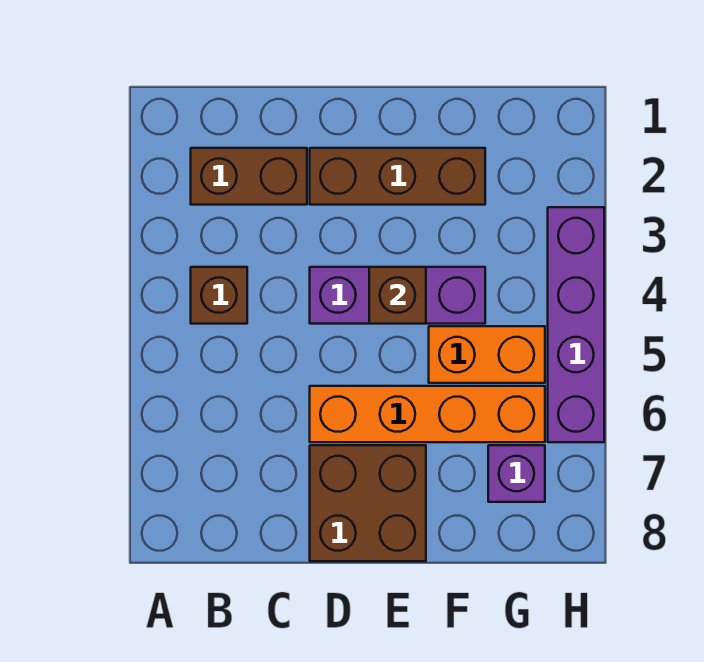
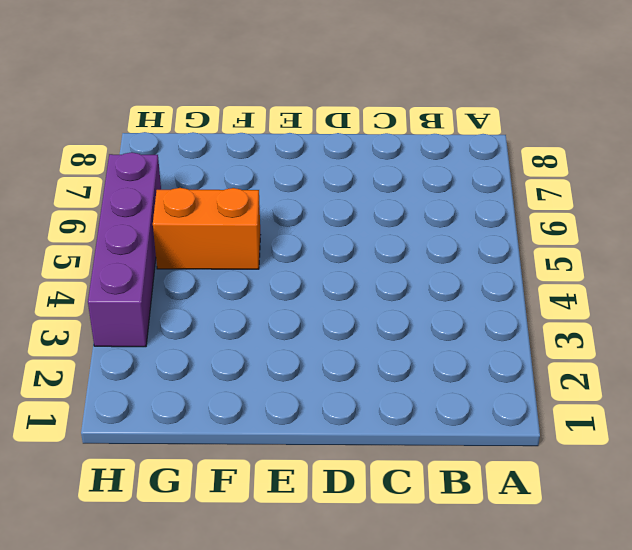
none -> brown brick B2:C2 level 1
none -> brown brick B4 level 1

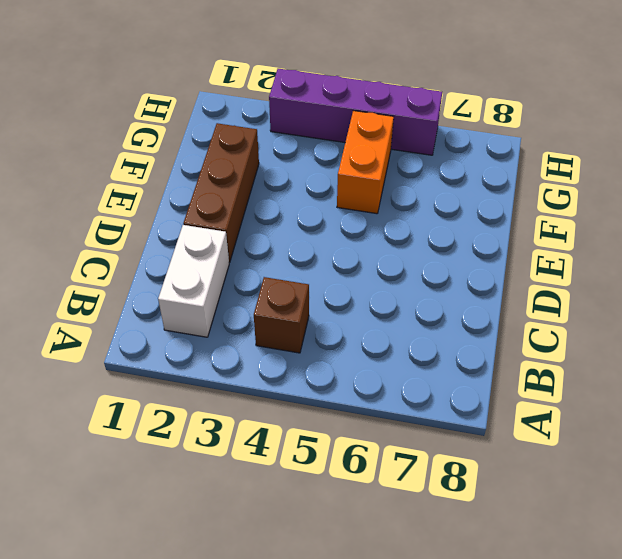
white brick B2:C2 level 1 -> brown brick B2:C2 level 1
none -> purple brick D4:F4 level 1
none -> orange brick D6:G6 level 1

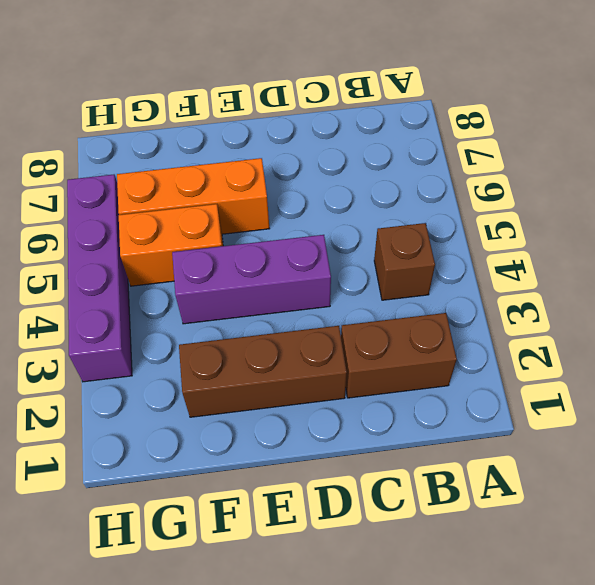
orange brick E6:G6 level 1 -> orange brick D6:G6 level 1
none -> brown brick D7:E8 level 1
none -> purple brick G7 level 1

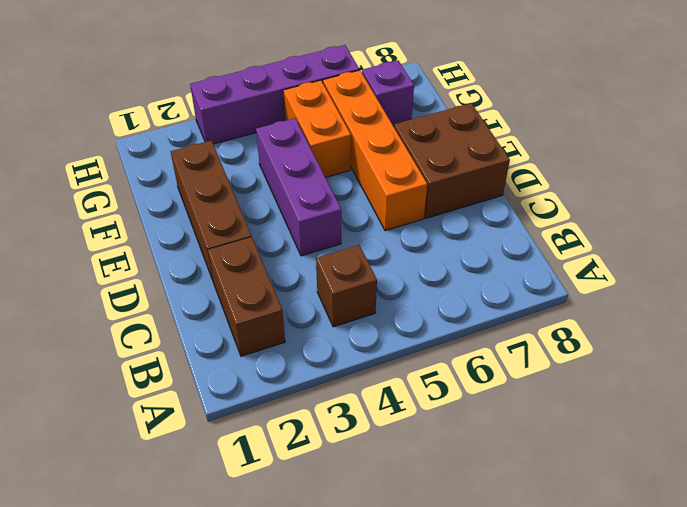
none -> brown brick E4 level 2

